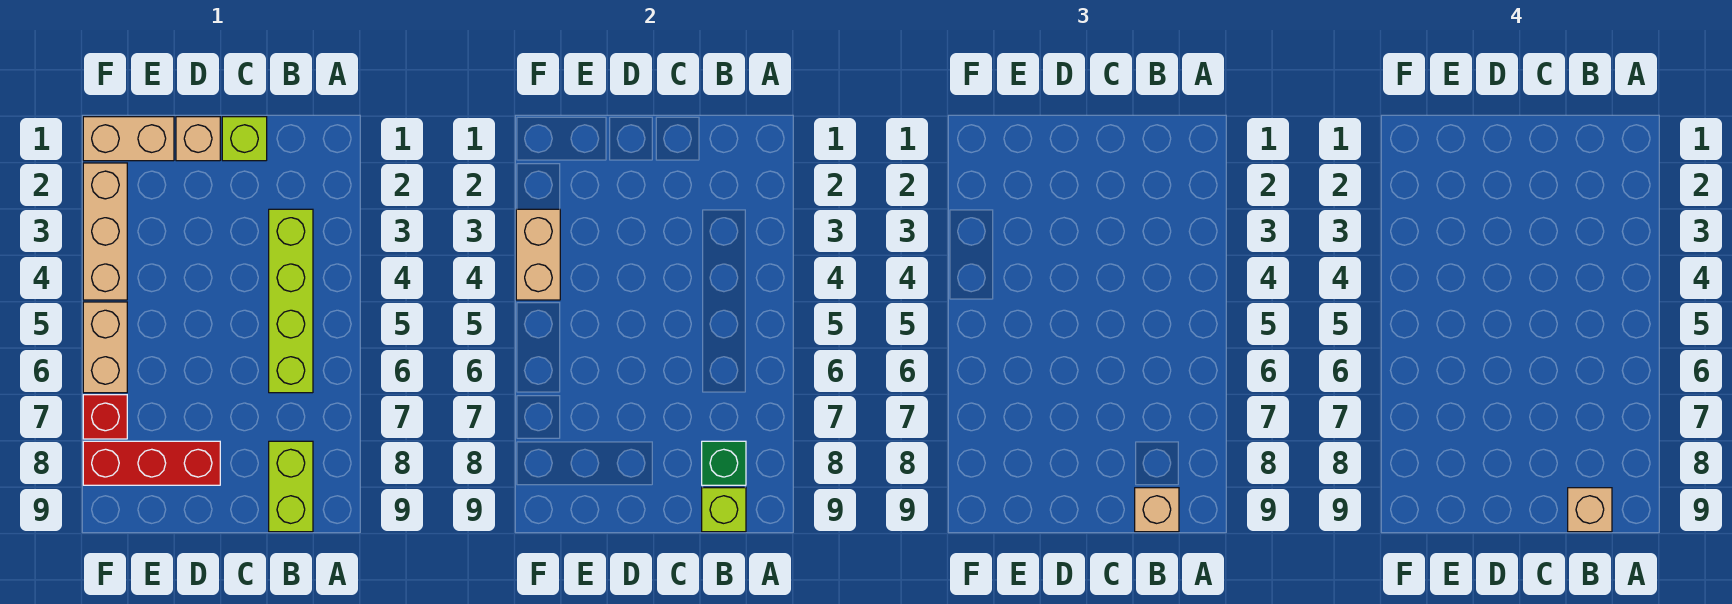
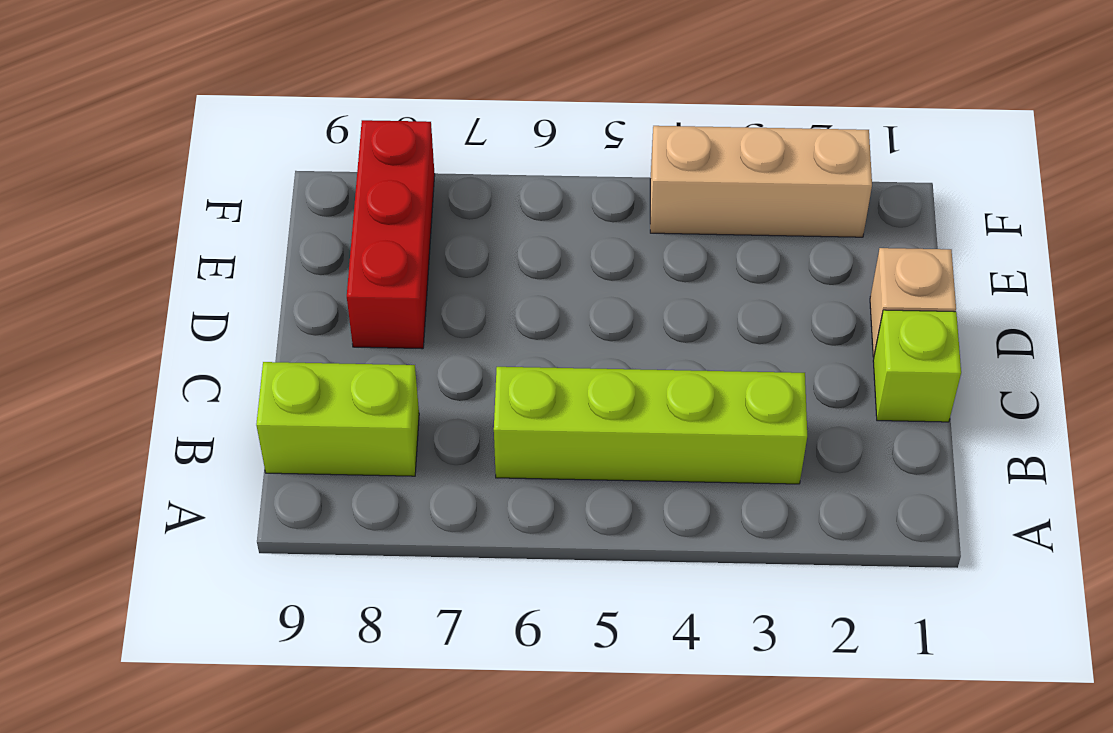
none -> tan brick E1:F1 level 1
none -> tan brick F5:F6 level 1
none -> red brick F7 level 1

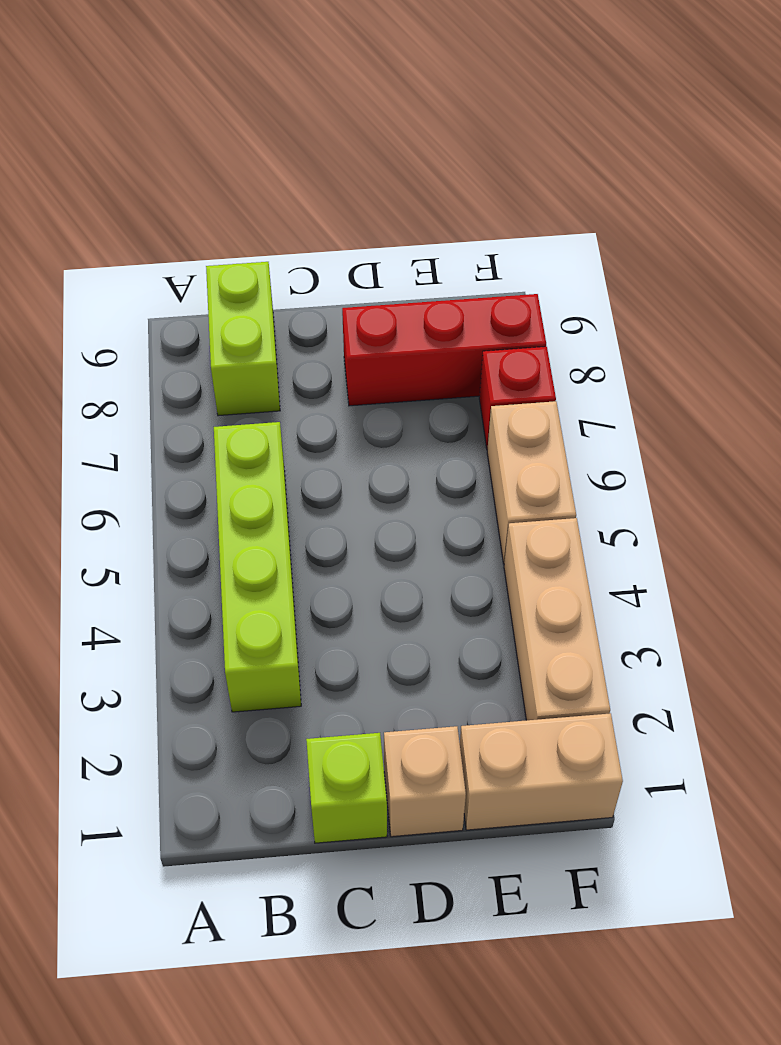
none -> green brick B8 level 2
none -> lime brick B9 level 2
none -> tan brick F3:F4 level 2

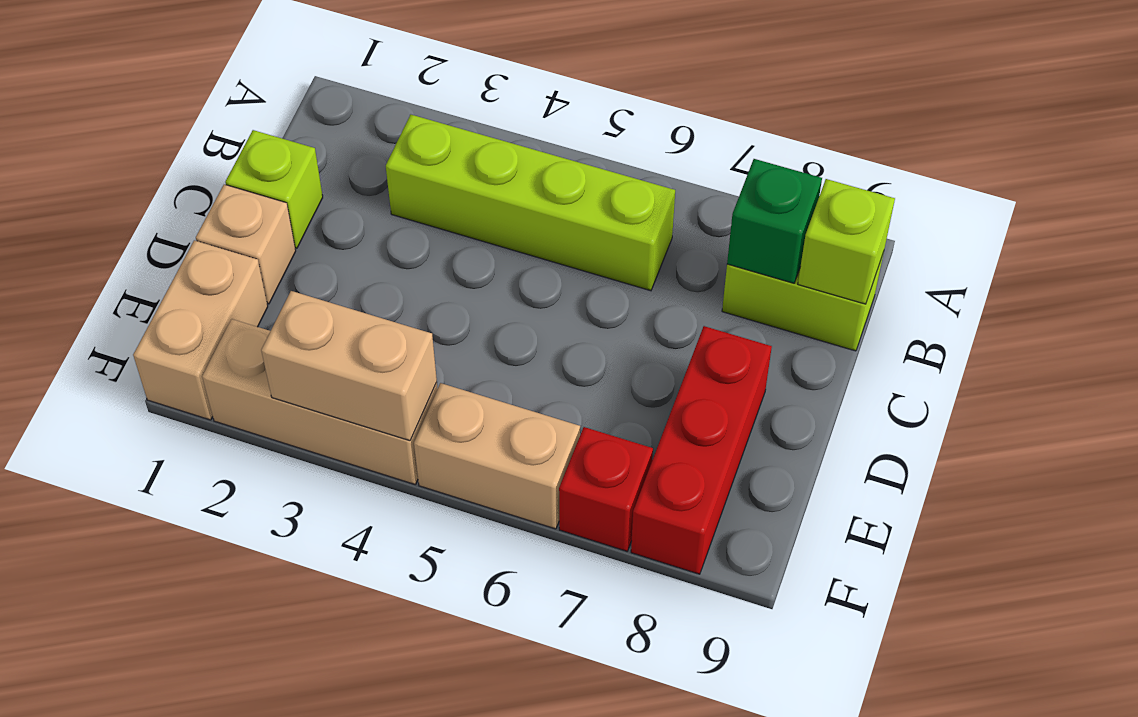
none -> tan brick B9 level 3
none -> tan brick B9 level 4

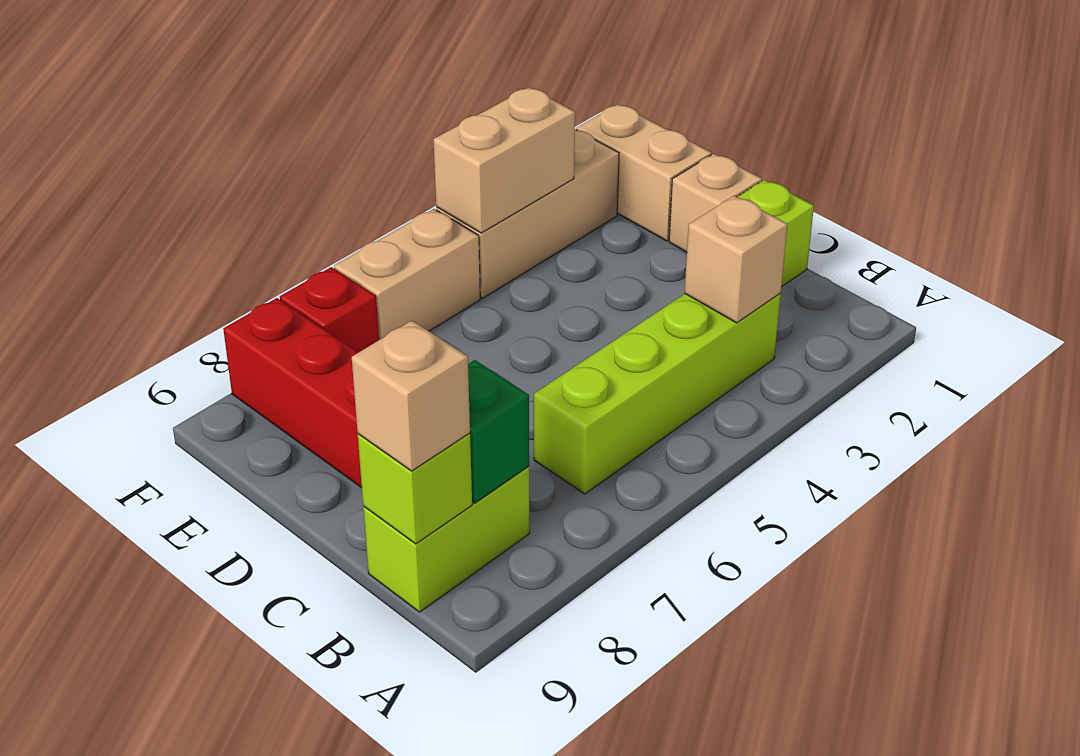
tan brick B3 level 2 -> tan brick B9 level 4

